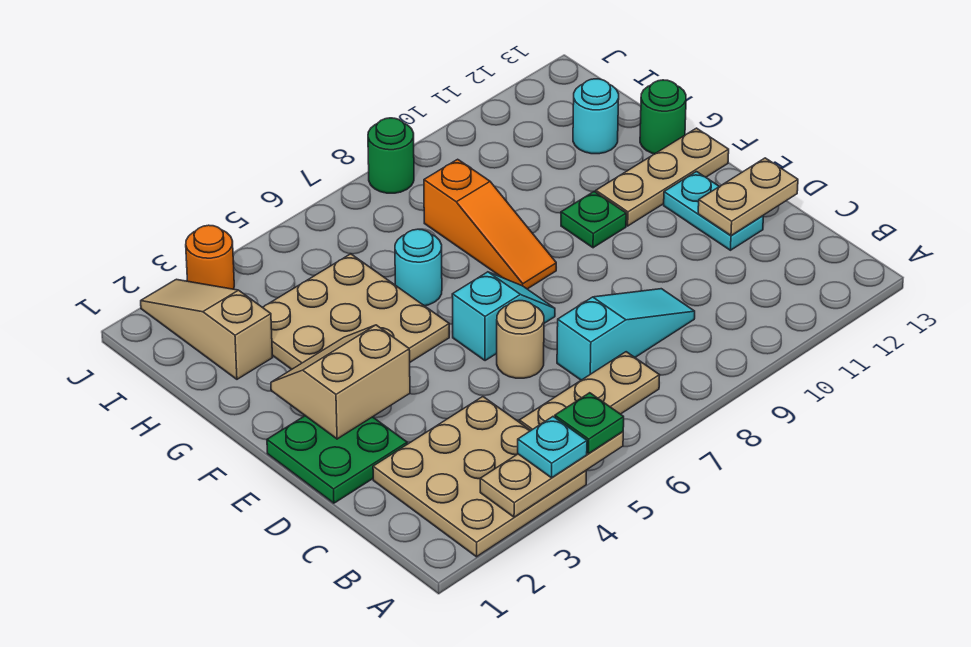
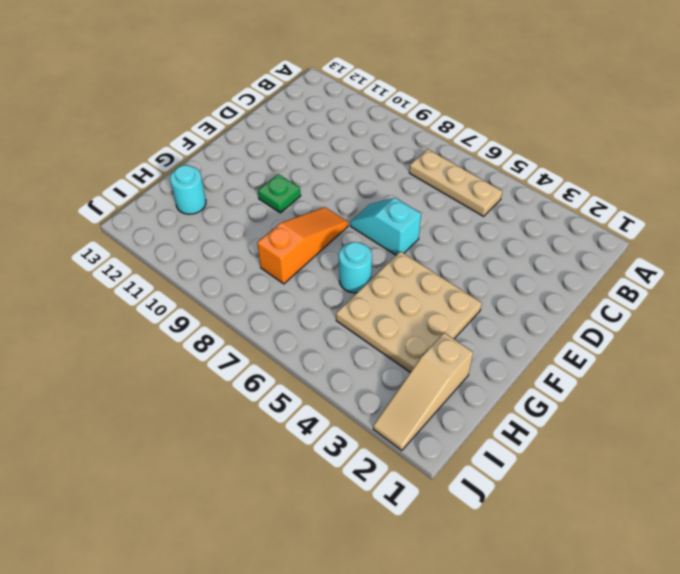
none -> tan plate A2:C4 level 1
none -> cyan slope C7:C9 level 1 top 7
none -> green plate D1:E2 level 1

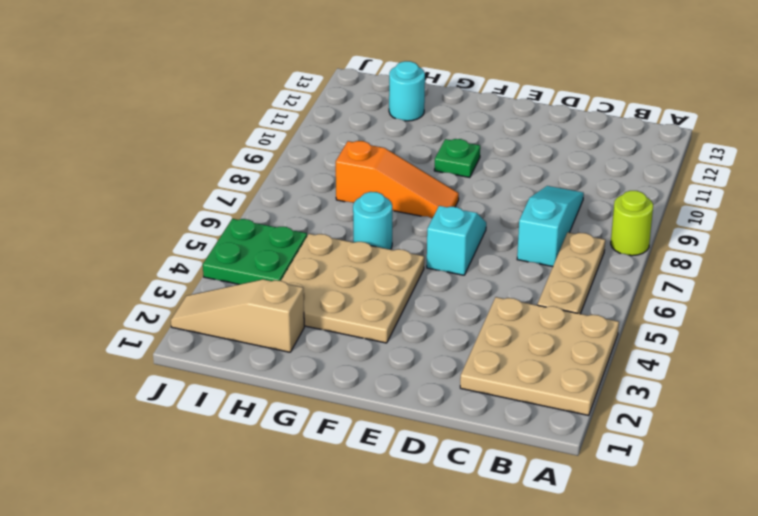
lime round brick A8 level 1 -> none
green plate I4:J5 level 1 -> green plate D1:E2 level 1
none -> tan round brick D6 level 1
none -> cyan plate D12:E12 level 1
none -> tan plate F11:F13 level 1

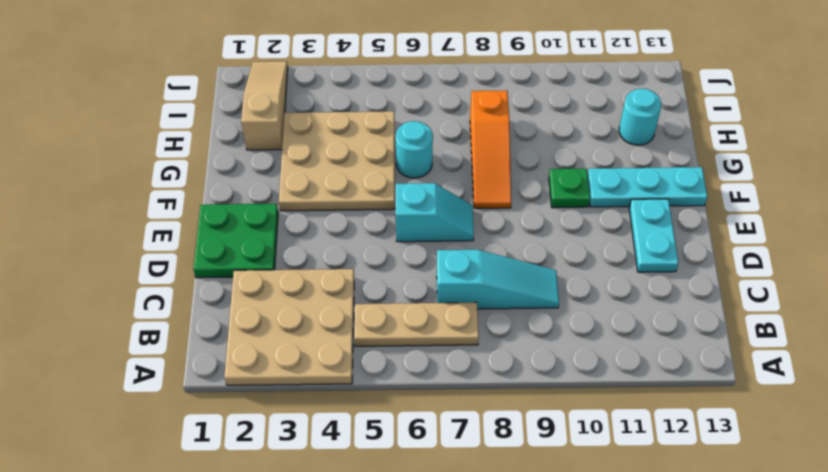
cyan plate F11:F13 level 1 -> tan plate F11:F13 level 1
none -> tan round brick D6 level 1
none -> green round brick G13 level 1
none -> orange round brick J3 level 1

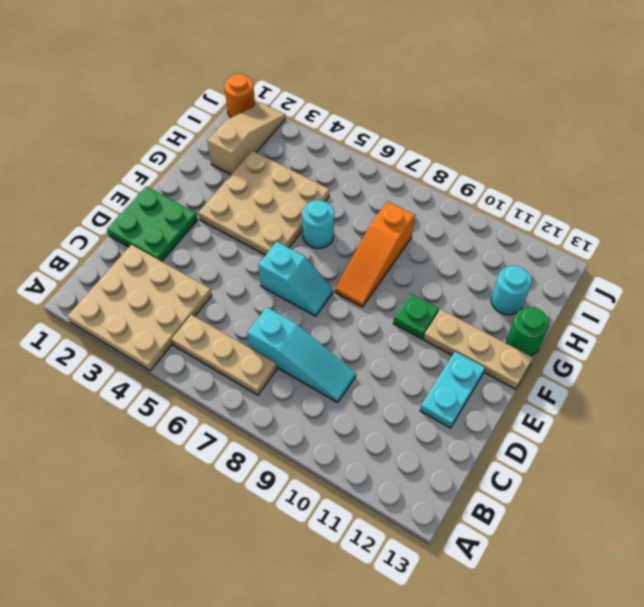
orange round brick J1 level 1 -> orange round brick J3 level 1
none -> tan round brick D6 level 1
none -> green round brick J8 level 1
none -> tan plate A3:A5 level 2

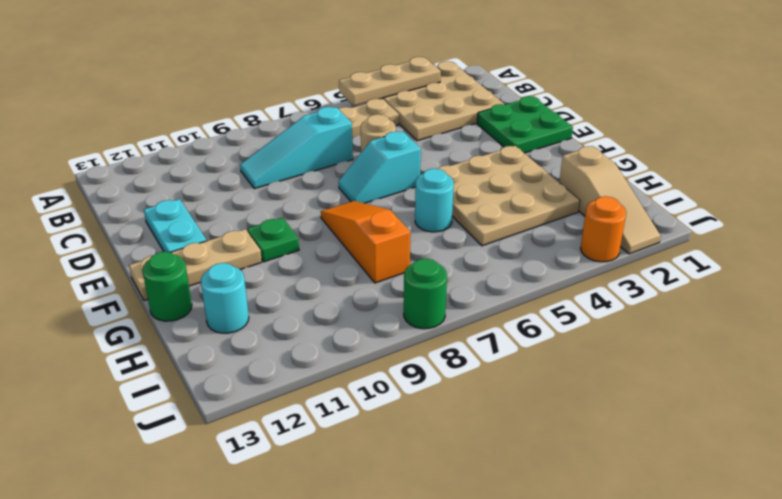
none -> tan plate D12:D13 level 2
none -> tan slope E2:F3 level 2 top E
none -> cyan plate A4 level 3

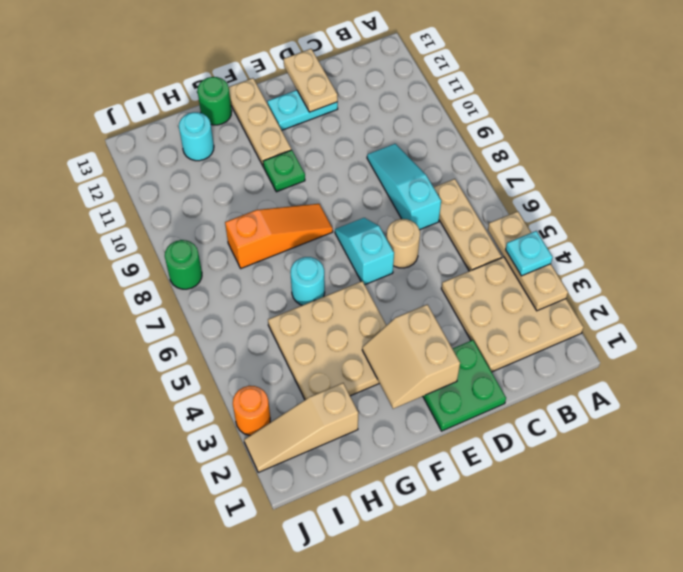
none -> green plate A5 level 3

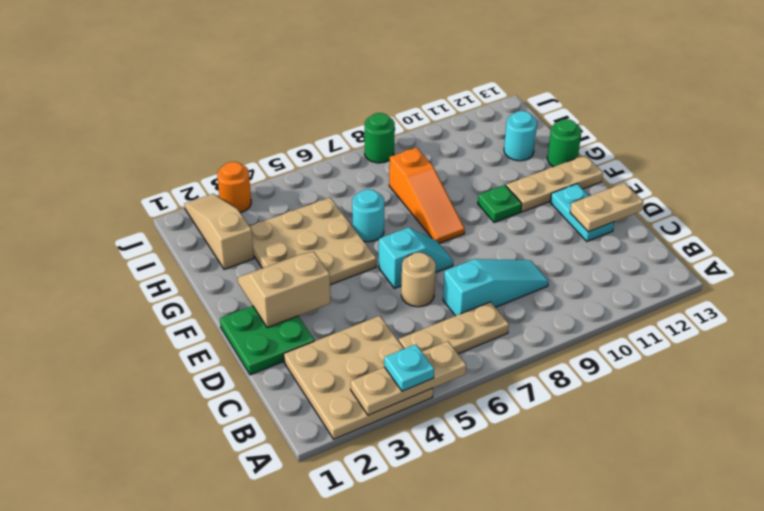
none -> green plate A5 level 3

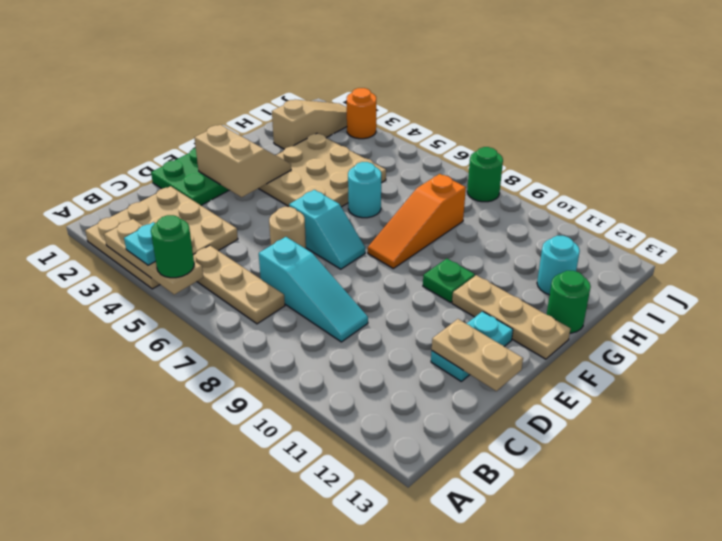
green round brick A5 level 3 -> green plate A5 level 3

